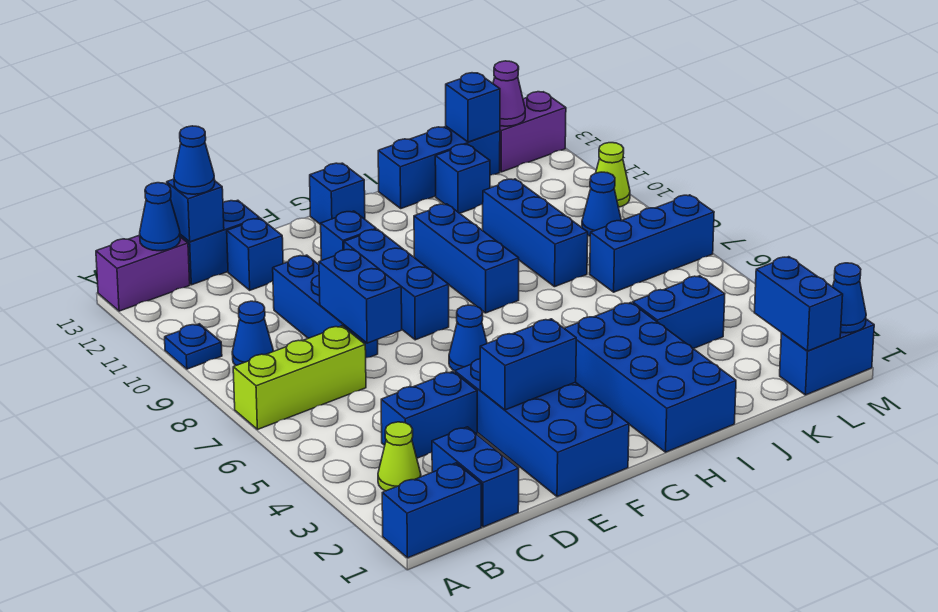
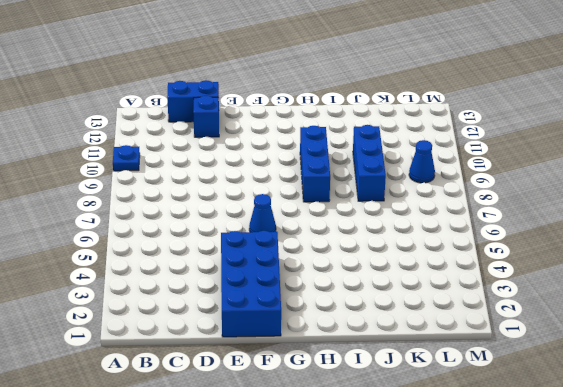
none -> blue brick A1:B1 level 1
none -> lime brick A7:C7 level 1
none -> purple brick A13:B13 level 1
none -> lime cone B3 level 1

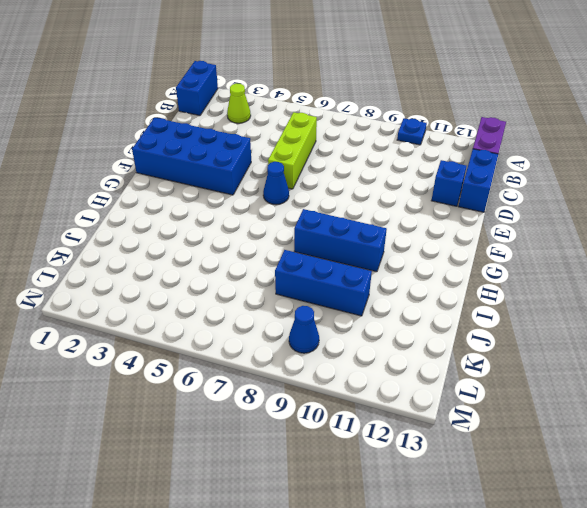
lime brick C6:E6 level 1 -> lime brick A7:C7 level 1
none -> blue cone B9 level 1
none -> blue brick C1:C2 level 1
none -> blue brick C4:D4 level 1
none -> blue brick D8:D10 level 1

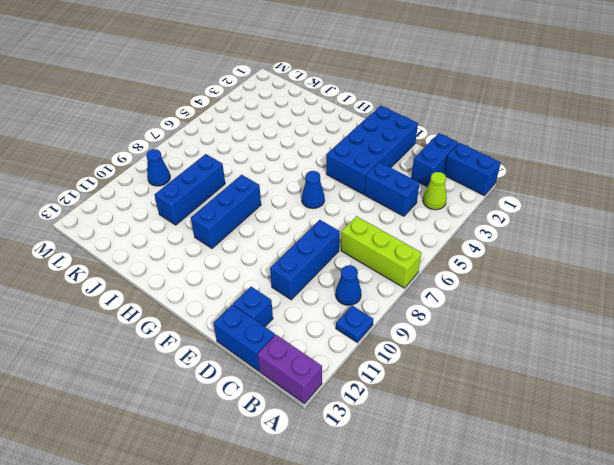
none -> blue brick F8:F10 level 1
none -> blue brick F11 level 1
none -> blue brick G13 level 1
none -> blue brick H1:I4 level 1

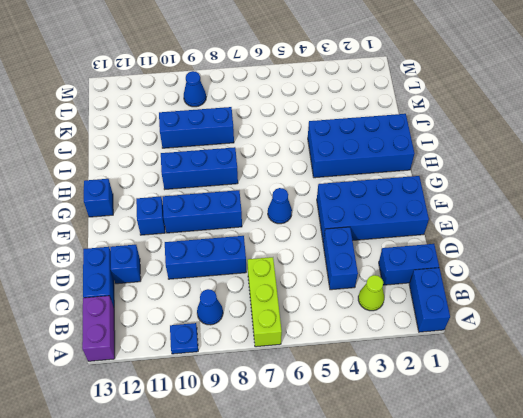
none -> blue brick I13:K13 level 1
none -> blue brick J4:K4 level 1
none -> blue brick J12 level 1
none -> blue brick K7:M7 level 1

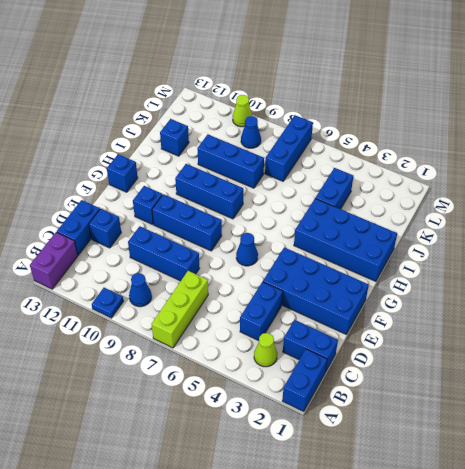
none -> blue brick I13:K13 level 1
none -> blue brick L1:M1 level 1
none -> purple brick L13:M13 level 1
none -> blue cone B13 level 2

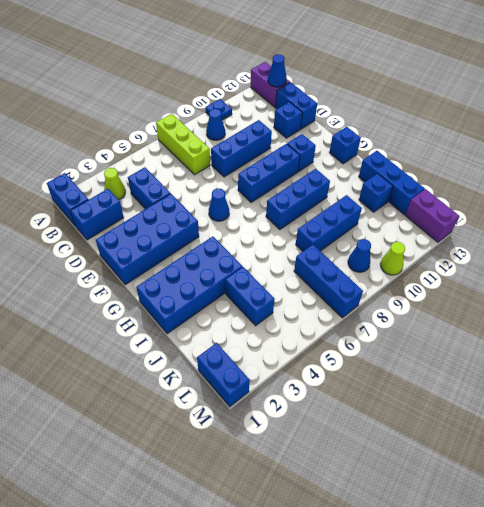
none -> blue brick C13 level 2
none -> blue brick D7:D8 level 2
none -> blue brick E3:F3 level 2
none -> blue brick K13 level 2

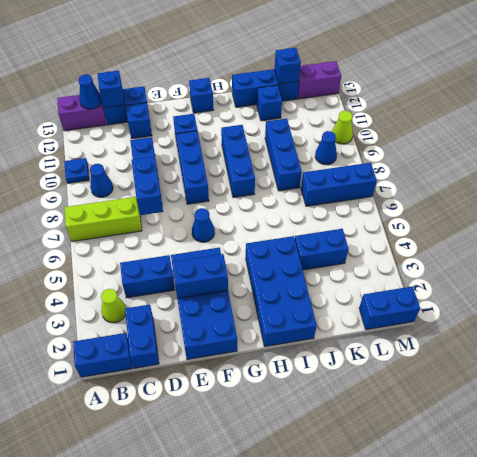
none -> blue brick L1:L2 level 2
none -> purple cone L13 level 2
none -> blue cone M1 level 2
none -> blue cone C13 level 3

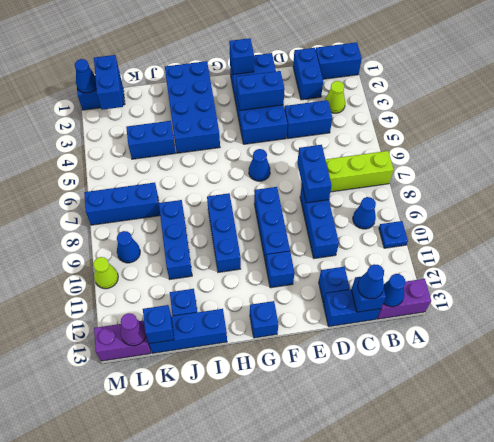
blue brick F1 level 2 -> none

